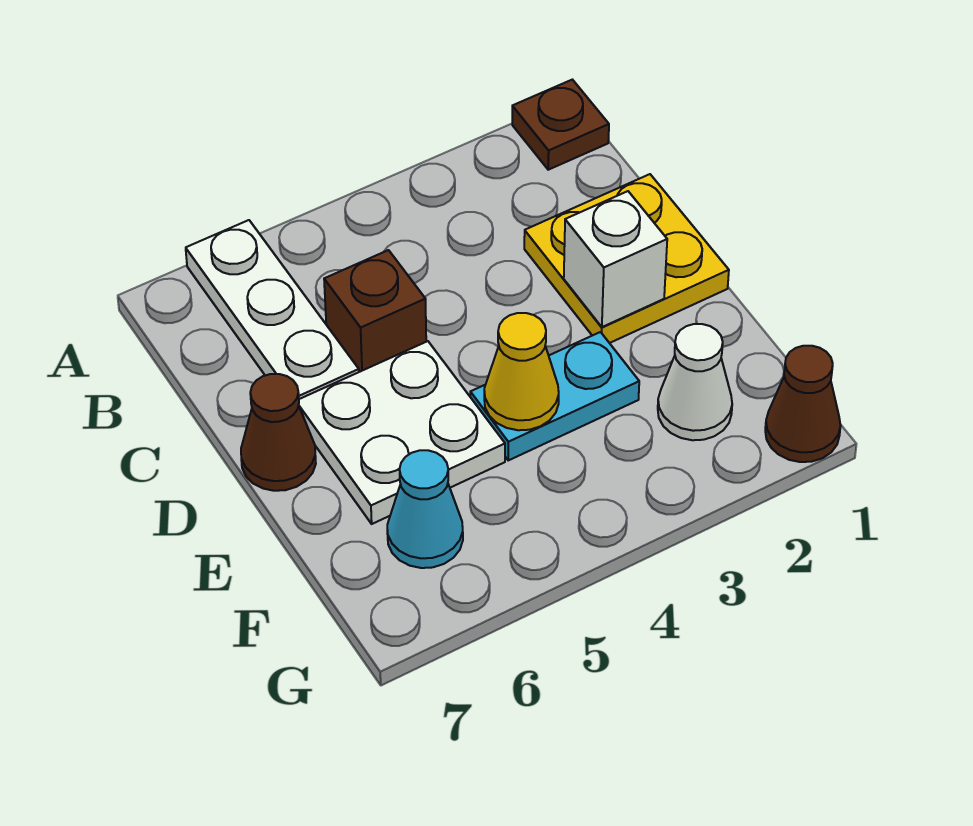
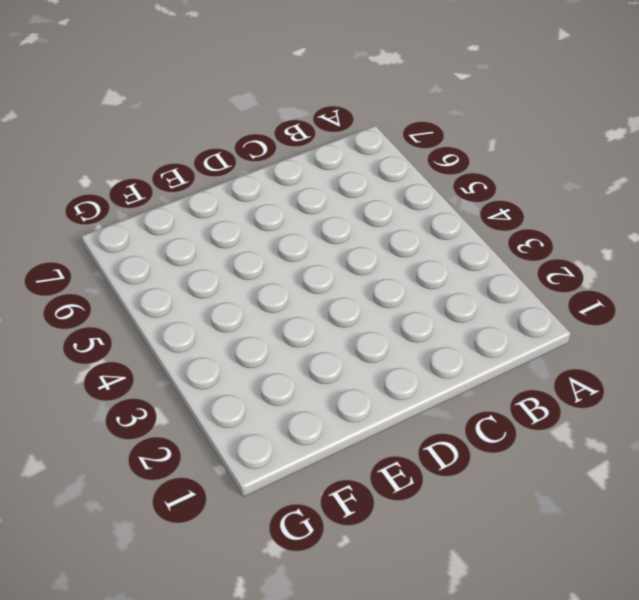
none -> brown plate A1 level 1
none -> white plate A6:C6 level 1
none -> yellow plate C1:D2 level 1

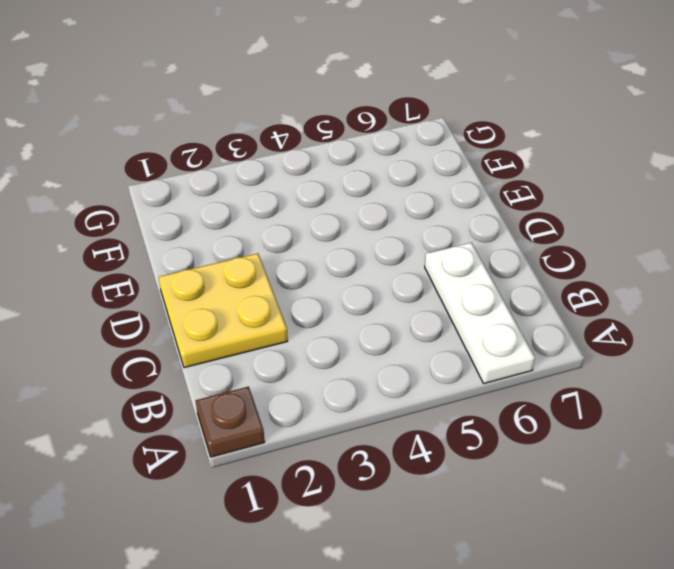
none -> brown brick C5 level 1
none -> white plate D5:E6 level 1
none -> brown cone D7 level 1

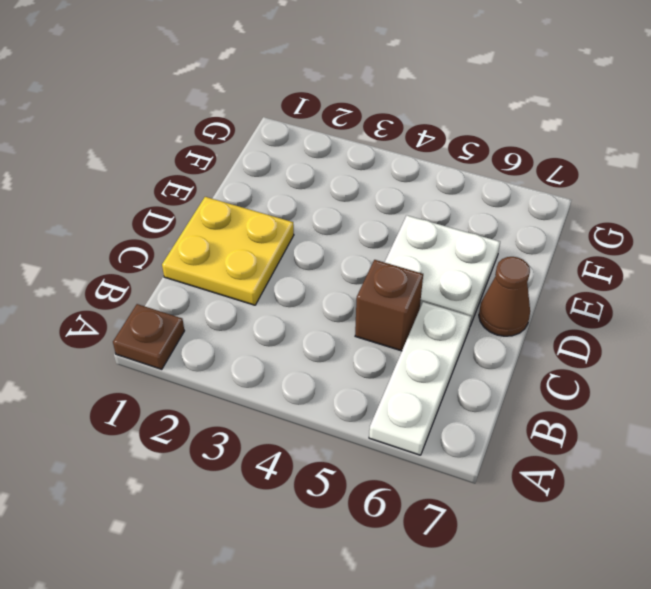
none -> cyan plate E3:E4 level 1
none -> white cone F2 level 1
none -> cyan cone F6 level 1

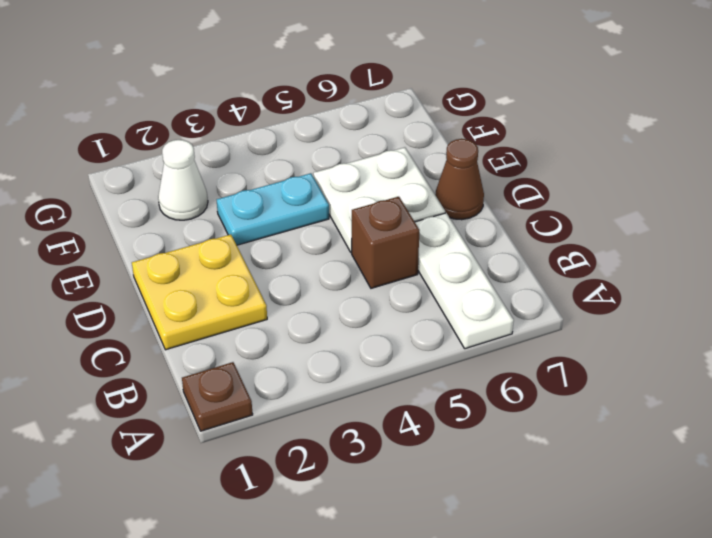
none -> cyan cone F6 level 1
none -> brown cone G1 level 1
none -> white brick D2 level 2

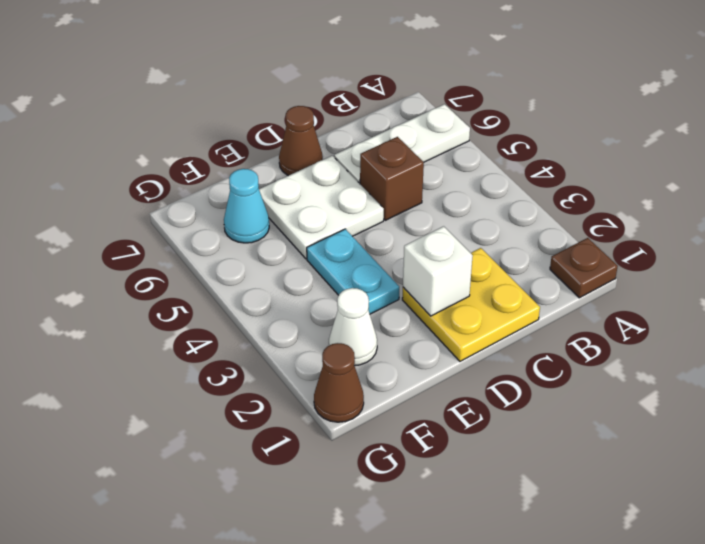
none -> yellow cone E4 level 2

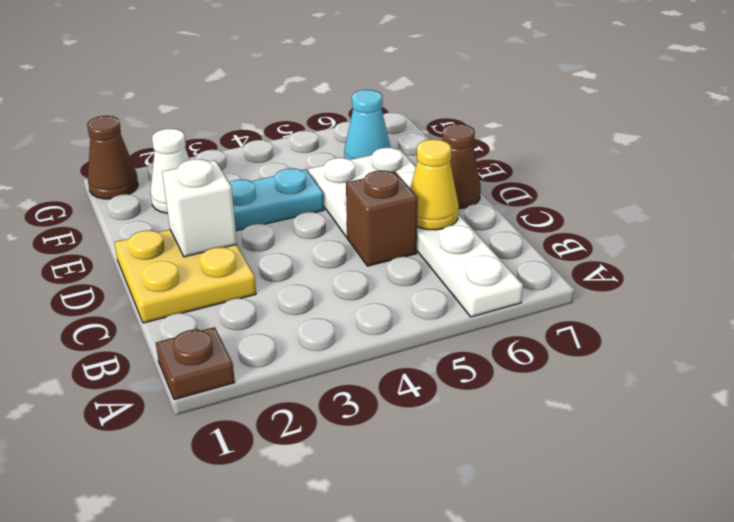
yellow cone C6 level 2 -> yellow cone E4 level 2

